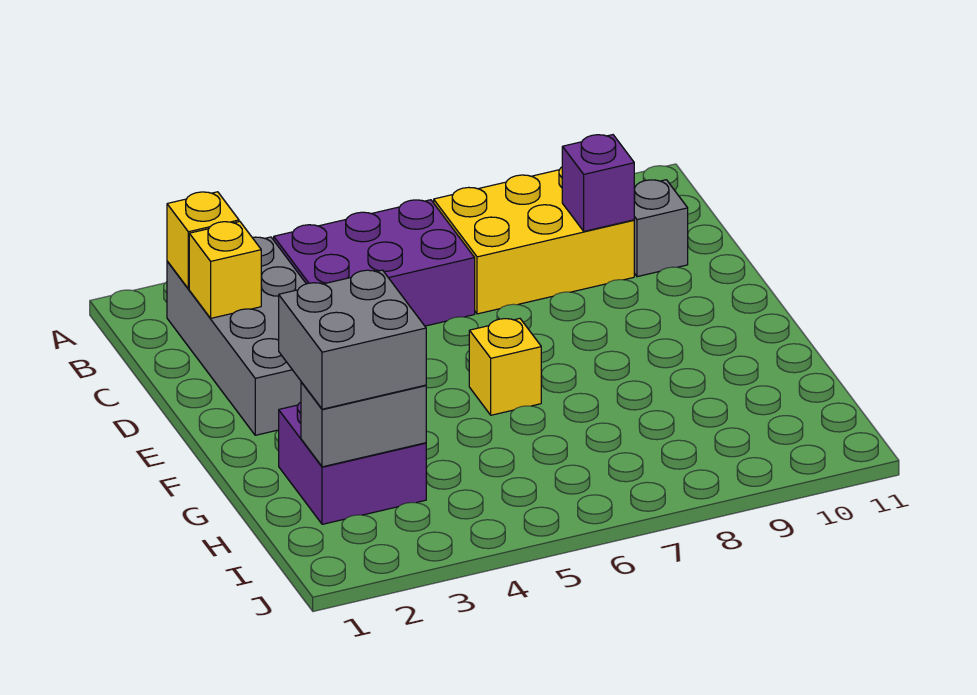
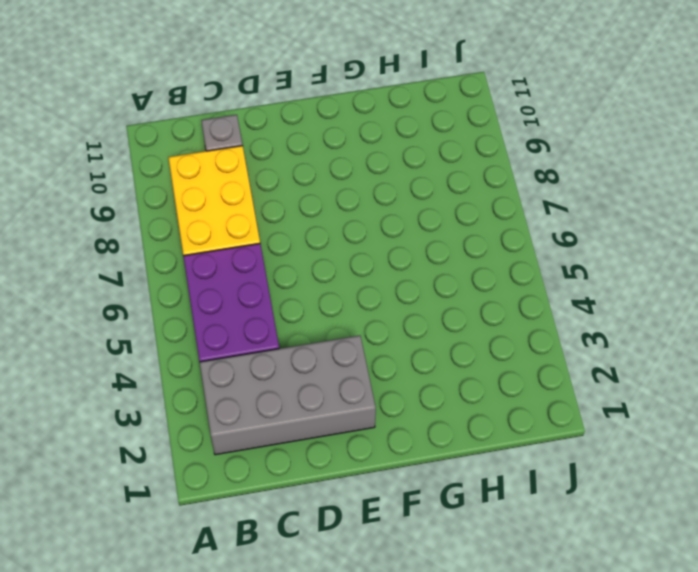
none -> yellow brick F6 level 1
none -> purple brick G2:H3 level 1

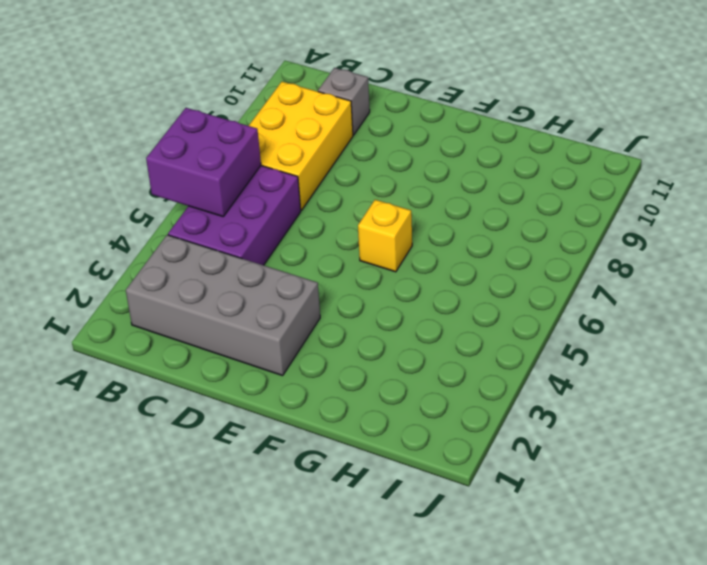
purple brick A5:B6 level 2 -> purple brick G2:H3 level 1
none -> yellow brick B2 level 2
none -> yellow brick C2 level 2

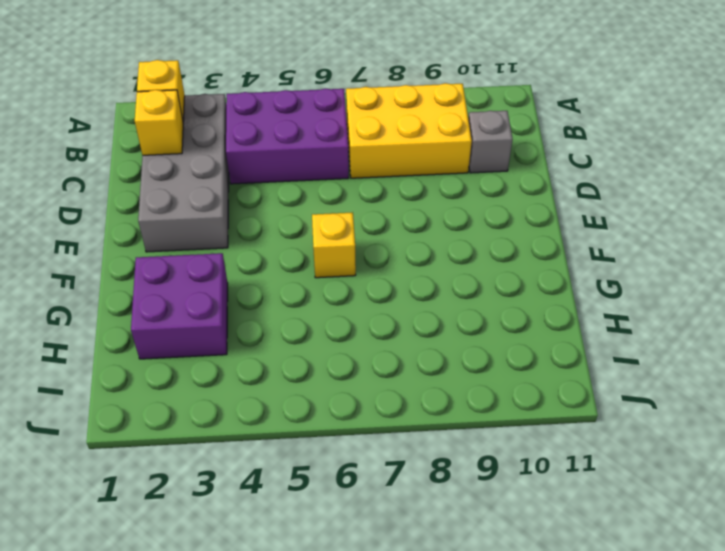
none -> purple brick C9 level 2
none -> grey brick H2:H3 level 2

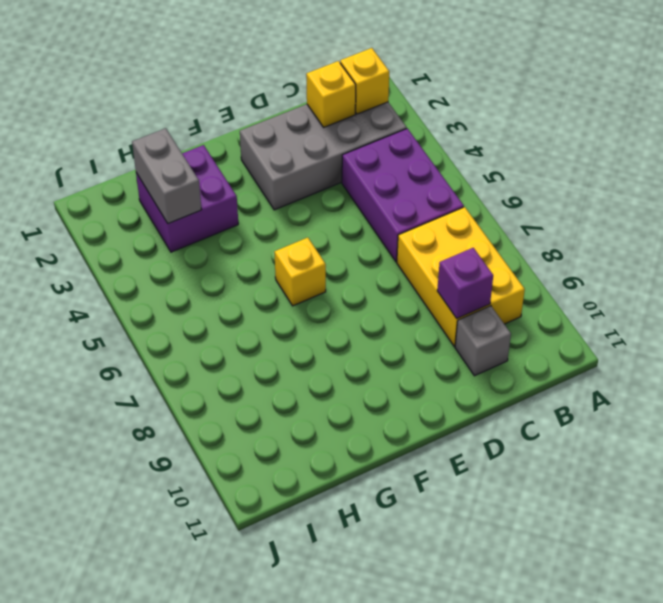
none -> grey brick G2:H3 level 3

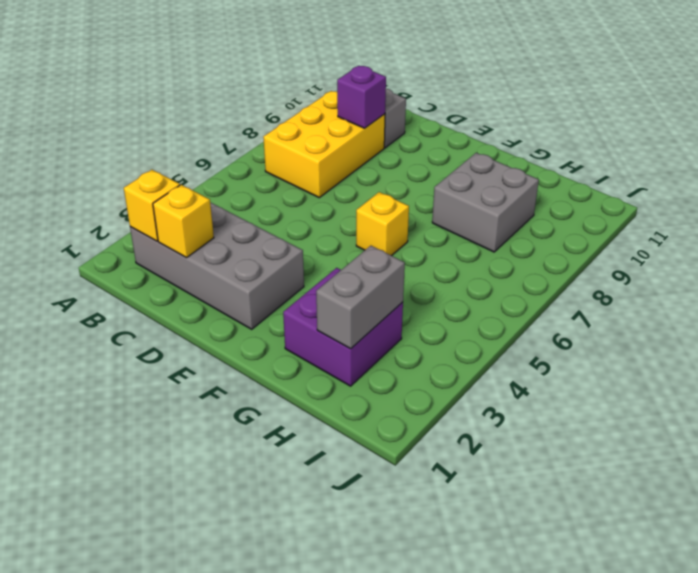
grey brick G8:H9 level 1 -> grey brick G2:H3 level 3
none -> purple brick B4:C6 level 1

